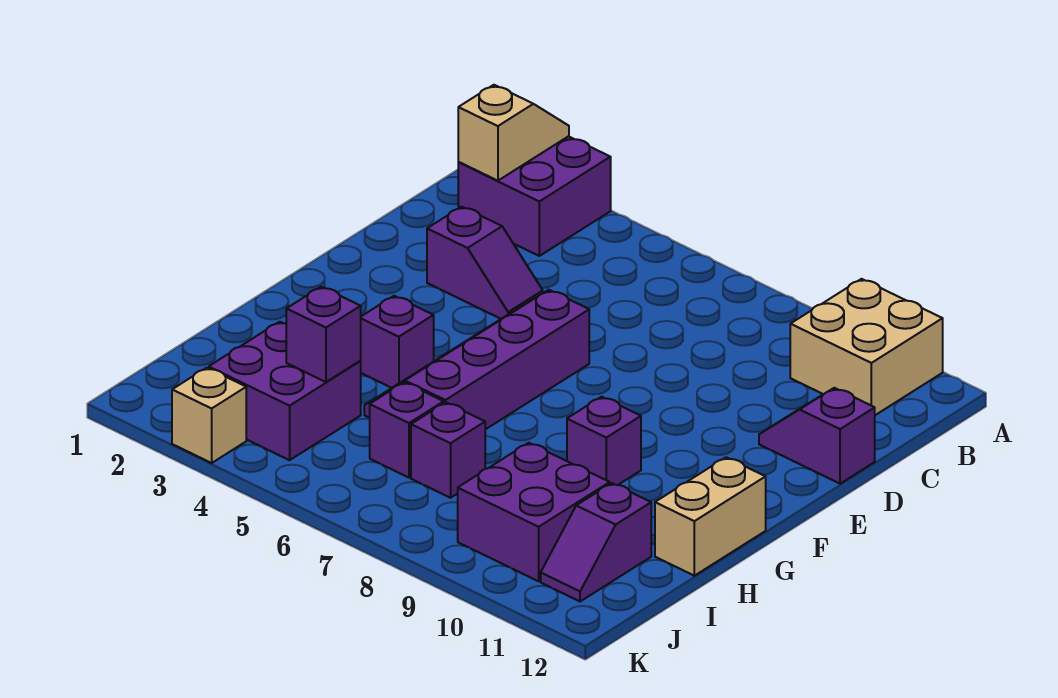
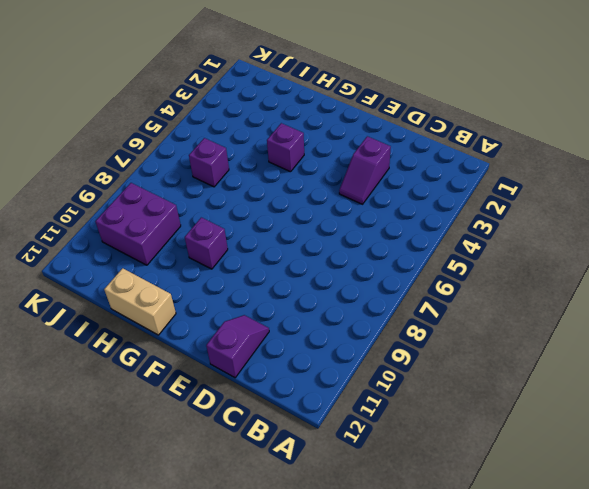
none -> purple brick A2:B3 level 1
none -> tan brick A10:B11 level 1
none -> purple slope E5:H6 level 1 top 6

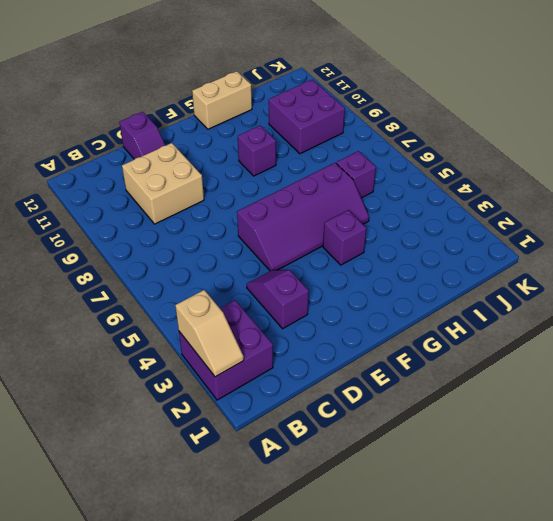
tan slope A2:A3 level 2 top 3 -> tan slope A2:B2 level 2 top B
tan brick C9:D10 level 1 -> tan brick A10:B11 level 1
none -> purple brick I3:J4 level 1
none -> purple brick I7 level 1
none -> purple slope I11:J11 level 1 top I

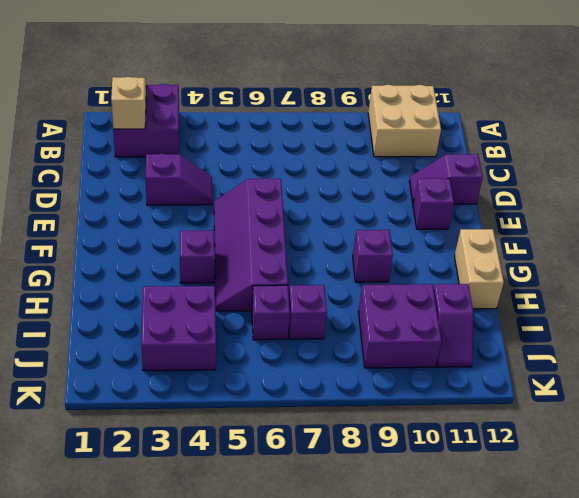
purple brick E11 level 1 -> purple brick I4 level 2
none -> tan brick K3 level 1

